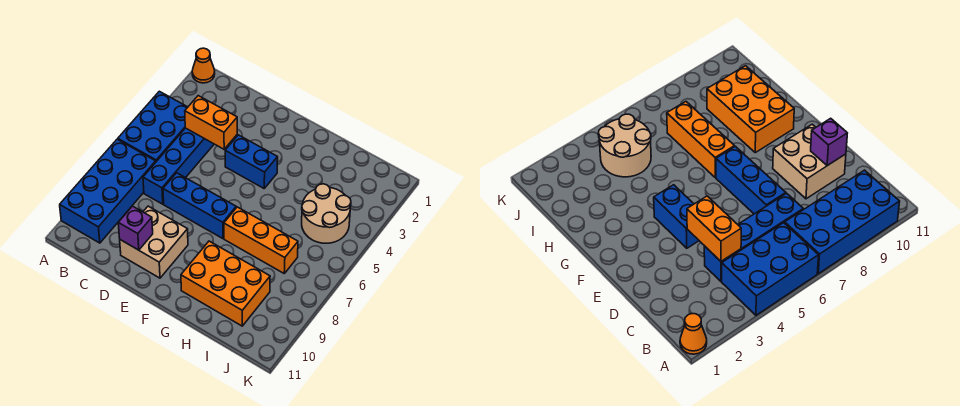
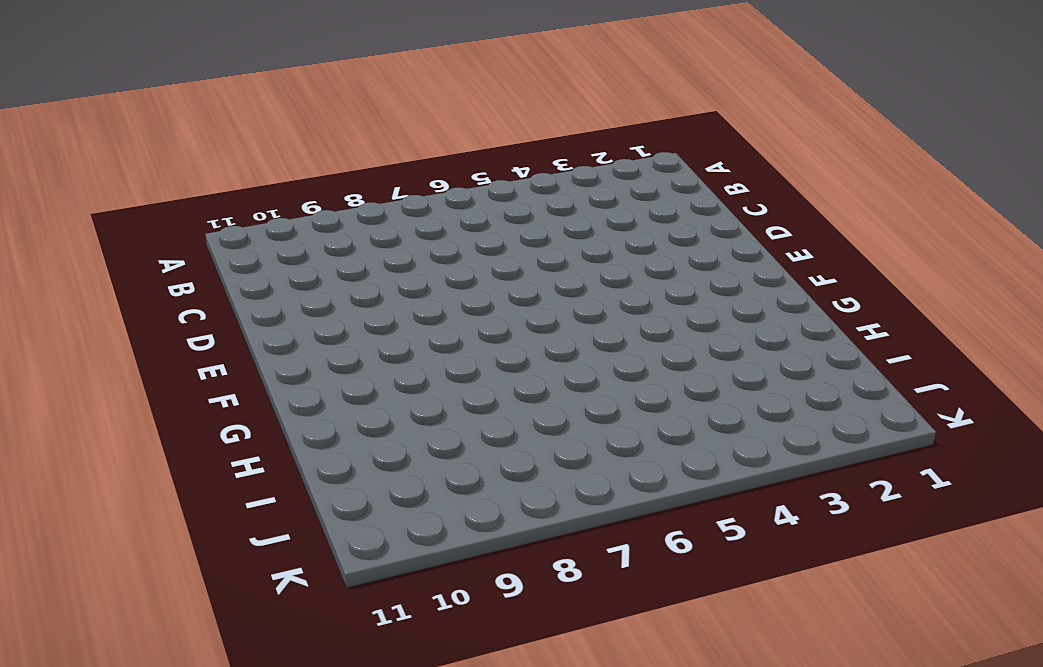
none -> orange cone A1 level 1
none -> blue brick A4:B6 level 1
none -> blue brick A7:B10 level 1

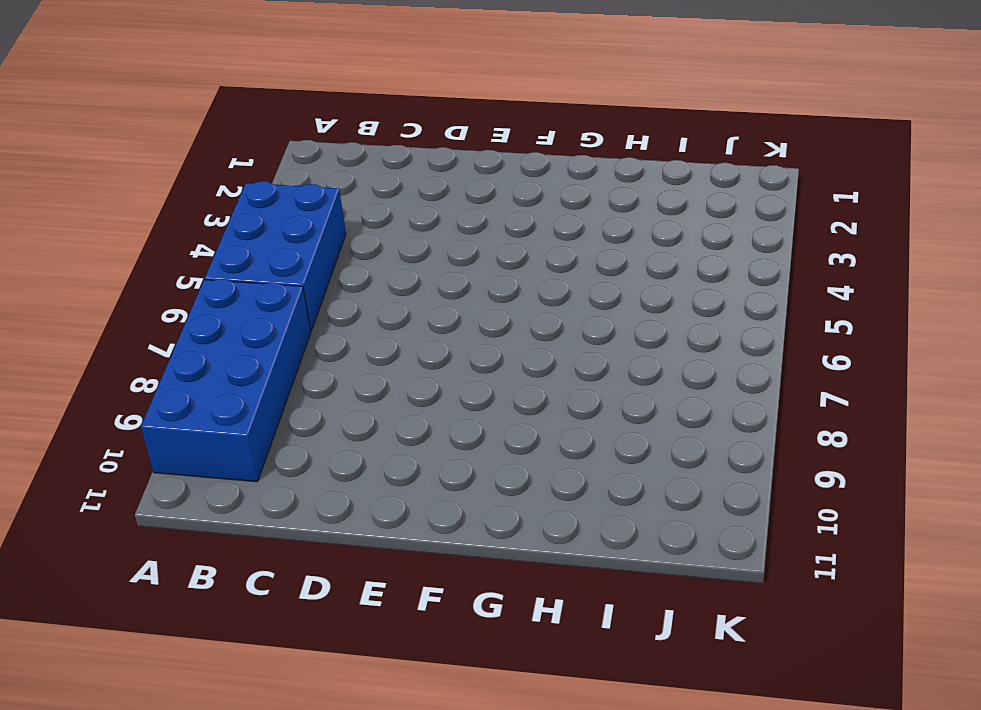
none -> orange cone A1 level 1
none -> blue brick C4:C7 level 1
none -> blue brick D7:F7 level 1

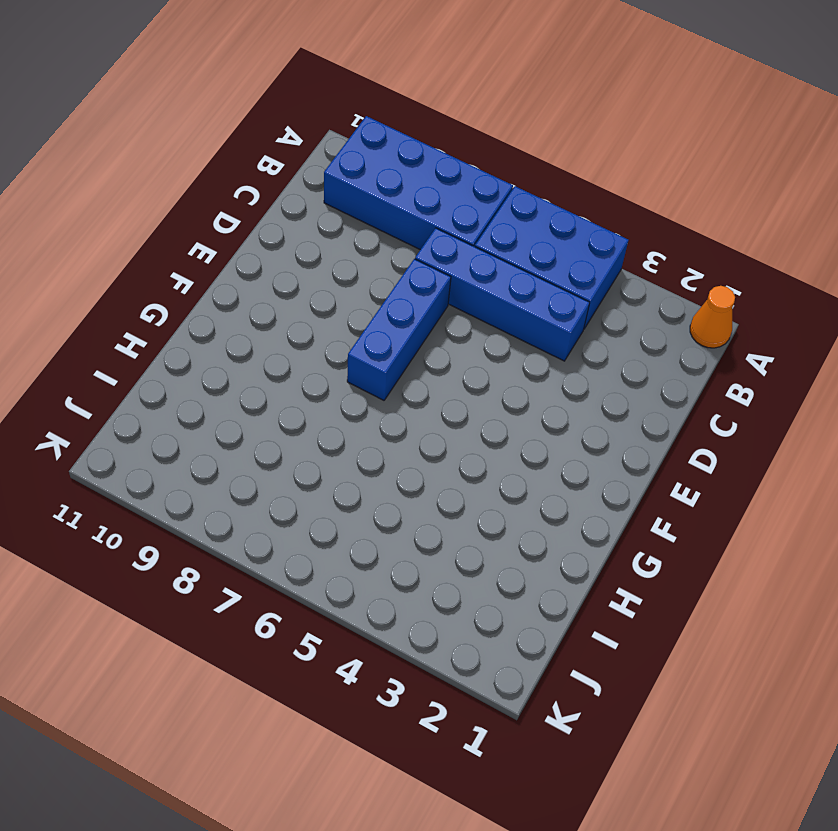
none -> tan brick D9:E10 level 1
none -> blue brick E4:F4 level 1
none -> orange brick G7:I7 level 1

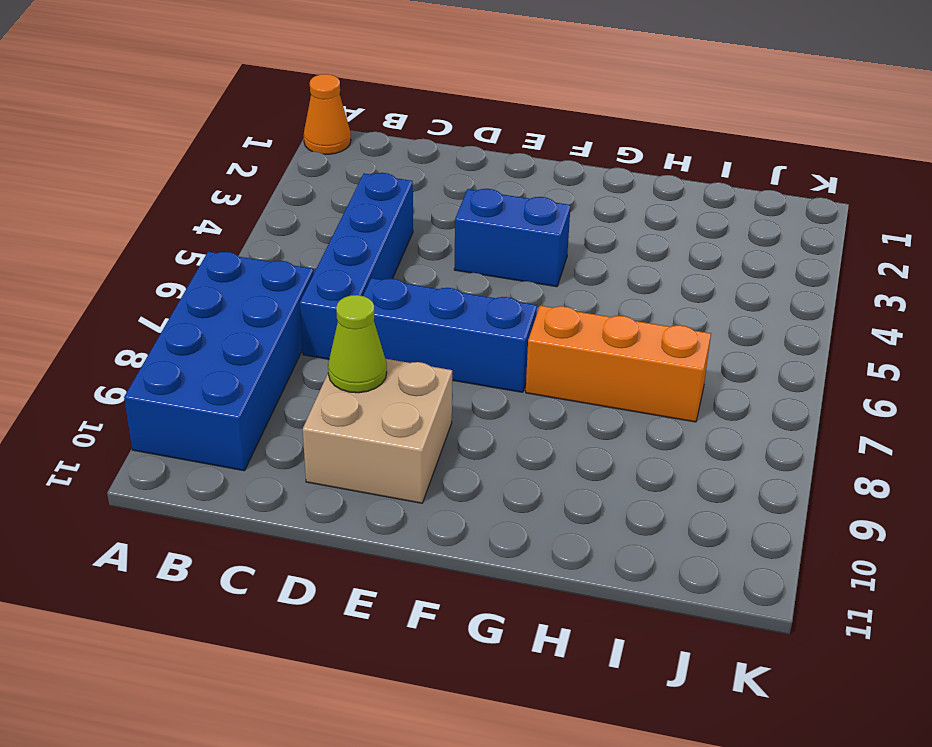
lime cone D9 level 2 -> none
none -> blue brick A4:B6 level 1
none -> orange brick G9:I10 level 1
none -> tan round brick I4:J5 level 1

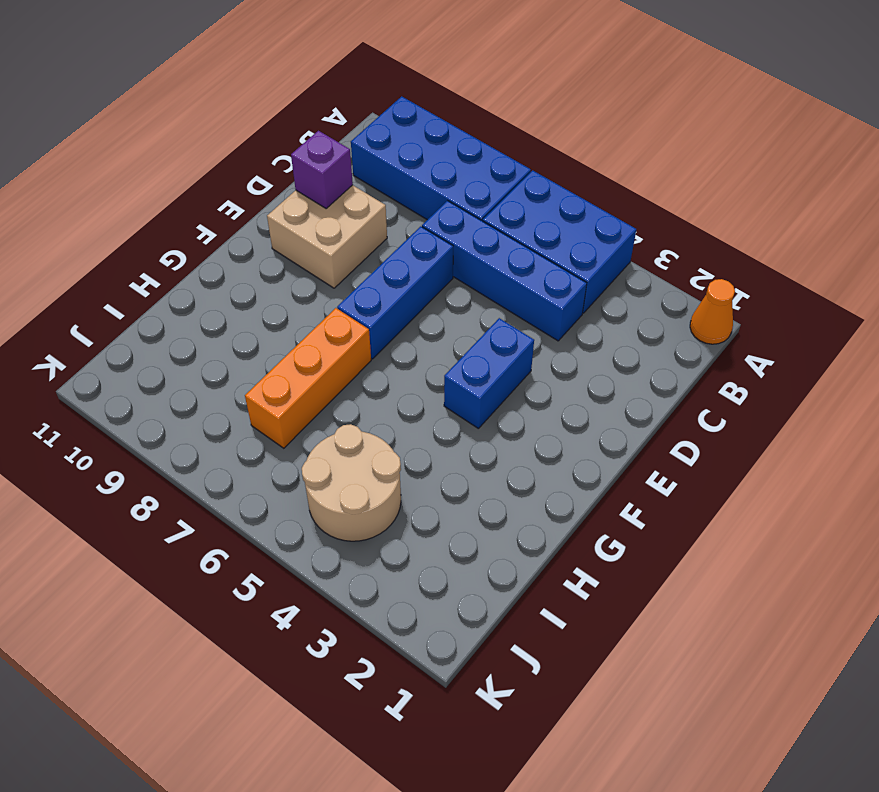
none -> orange brick G9:I10 level 1
none -> orange brick C4:D4 level 2

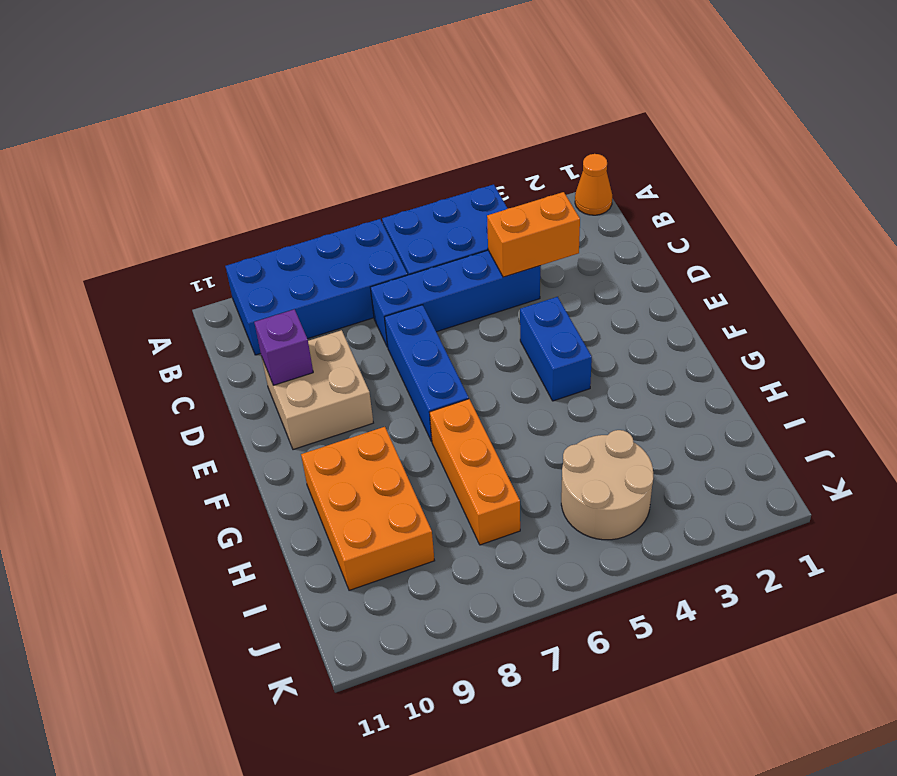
orange brick C3:C4 level 2 -> orange brick C4:D4 level 2

